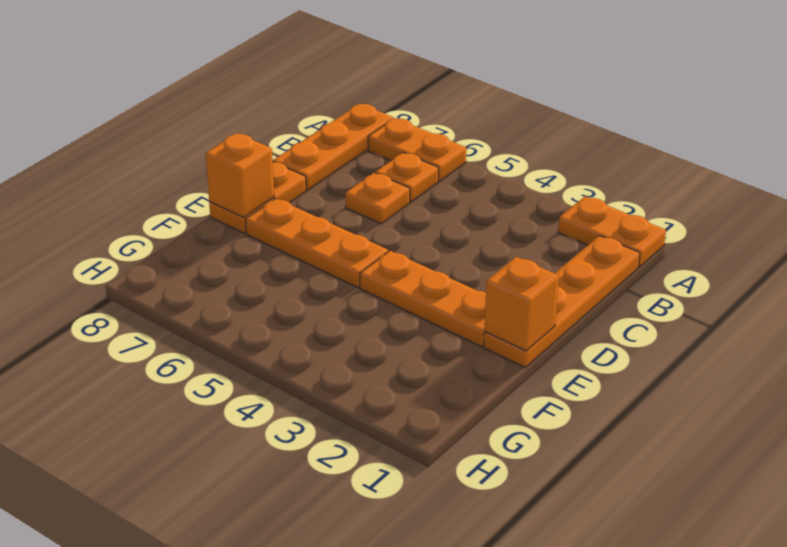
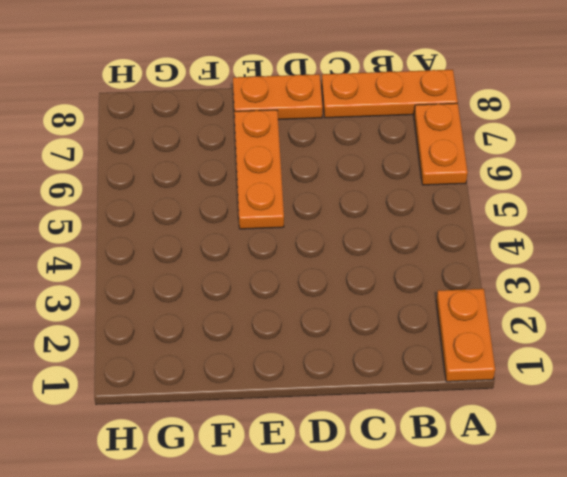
none -> orange plate B1:E1 level 1
none -> orange plate B6 level 1

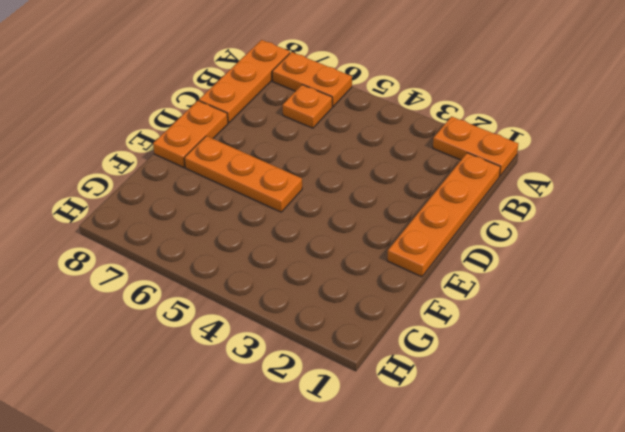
none -> orange plate C6 level 1
none -> orange plate E2:E4 level 1

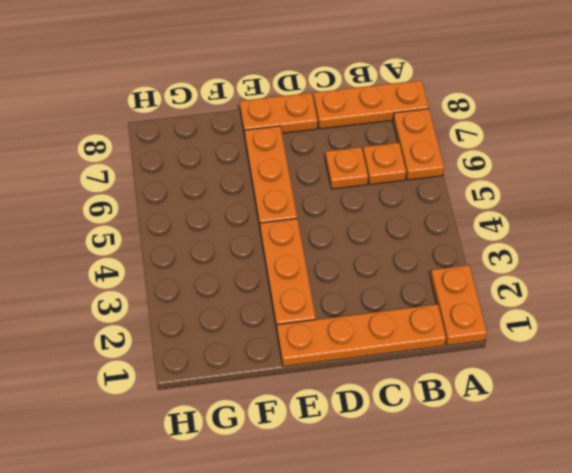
none -> orange brick E1 level 2
none -> orange brick E8 level 2

